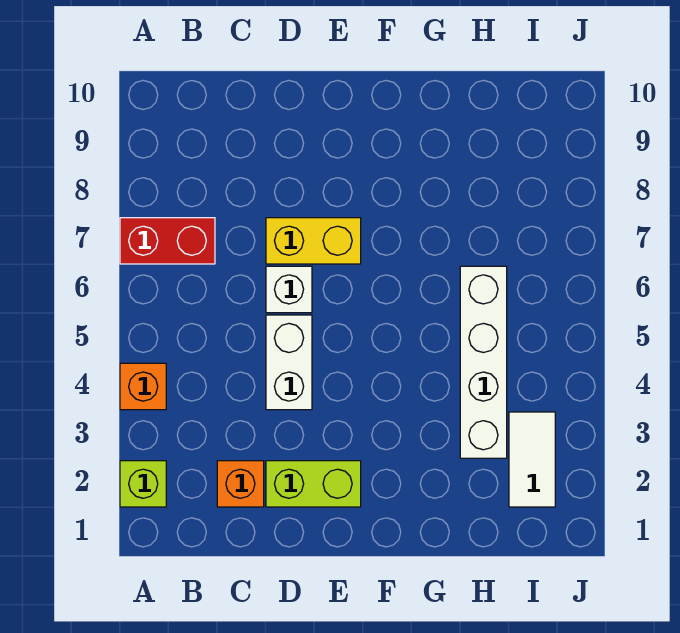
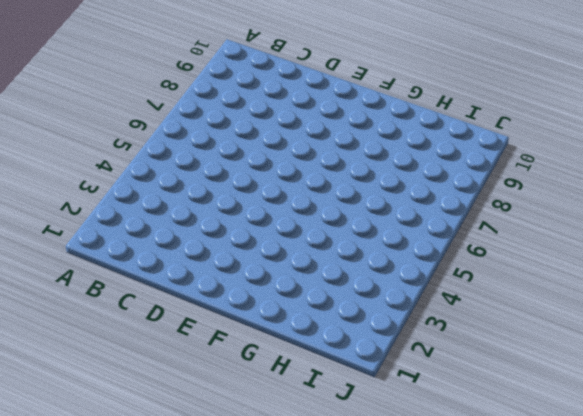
none -> lime brick A2 level 1
none -> orange brick A4 level 1

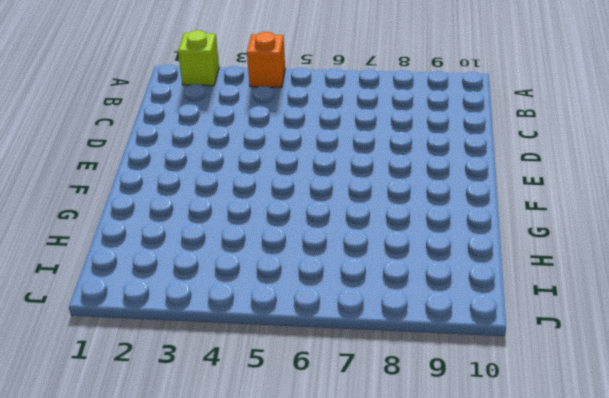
none -> red brick A7:B7 level 1
none -> orange brick C2 level 1

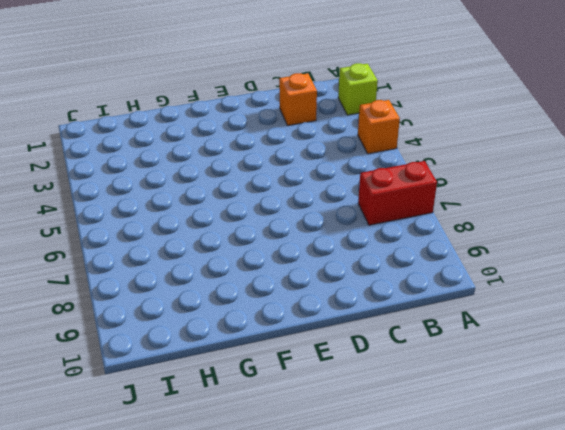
none -> lime brick D2:E2 level 1
none -> white brick D4:D5 level 1

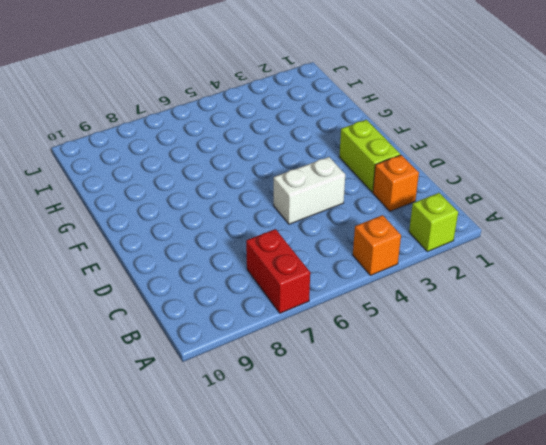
none -> white brick D6 level 1
none -> yellow brick D7:E7 level 1

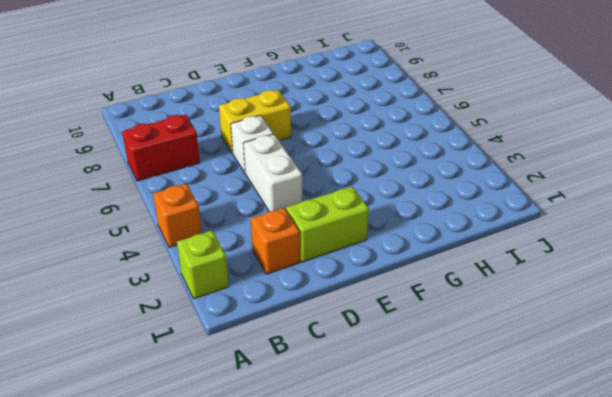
none -> white brick H3:H6 level 1
none -> white tile I2:I3 level 1

